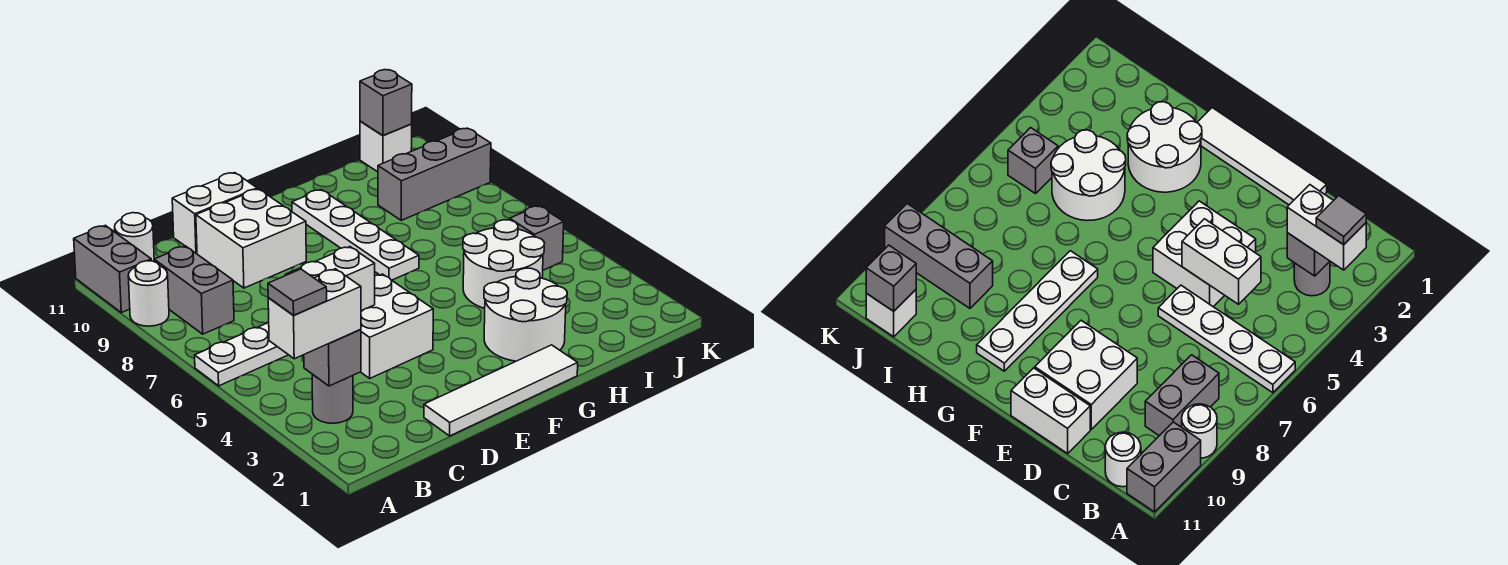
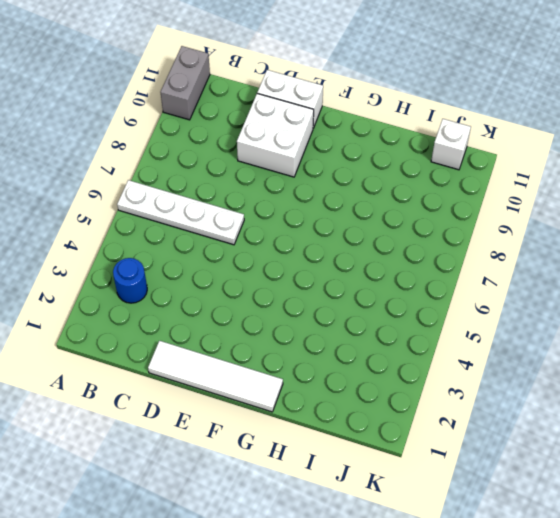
blue round brick B3 level 1 -> grey round brick B3 level 1
none -> white round brick A9 level 1
none -> grey brick B8:B9 level 1
none -> white round brick B11 level 1

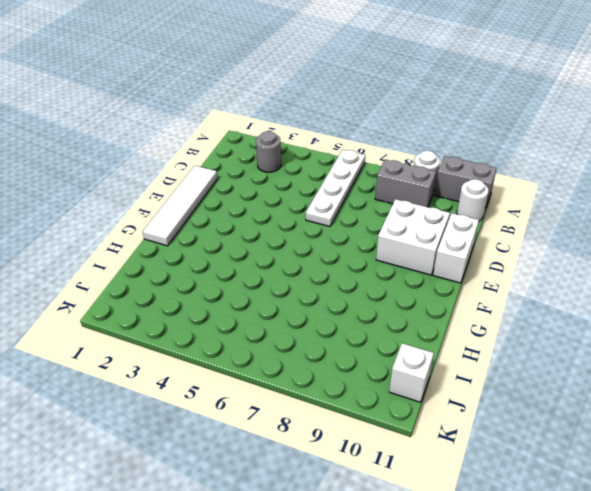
none -> white brick D4:E5 level 1
none -> white round brick G2:H3 level 1
none -> white plate G7:G10 level 1

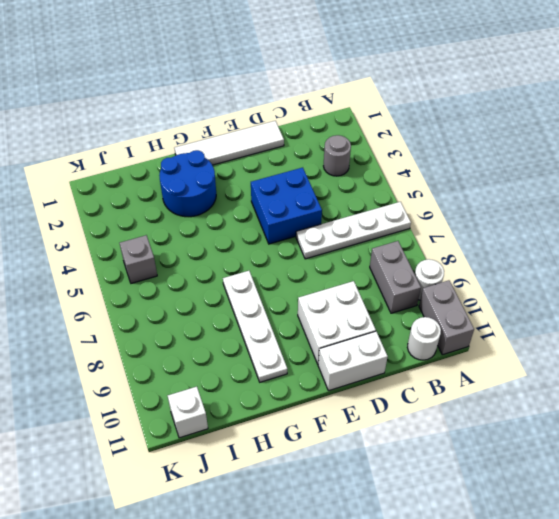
blue brick D4:E5 level 1 -> white brick D4:E5 level 1
blue round brick G2:H3 level 1 -> white round brick G2:H3 level 1
none -> white round brick H4:I5 level 1
none -> grey brick I9:K9 level 1
none -> grey brick B3 level 2

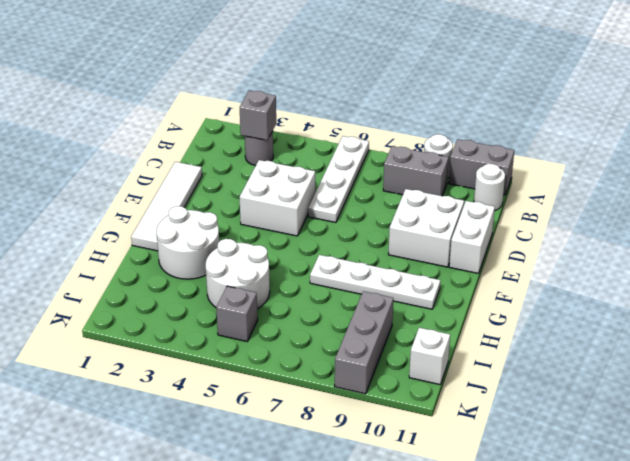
none -> white brick C5:D5 level 2
none -> grey brick J11 level 2
none -> white brick A3:B3 level 3

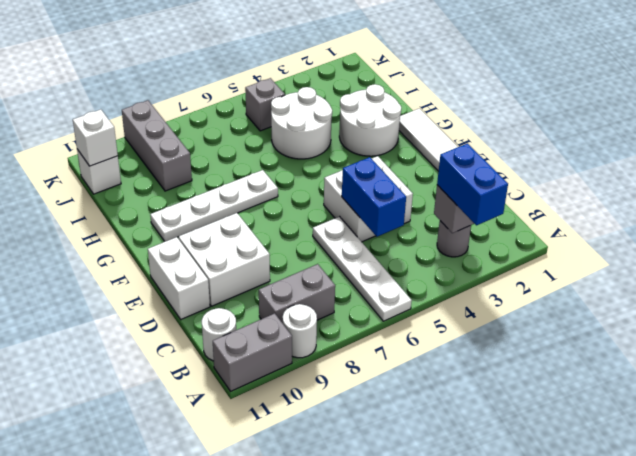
blue brick A3:B3 level 3 -> white brick A3:B3 level 3
blue brick C5:D5 level 2 -> white brick C5:D5 level 2
white brick J11 level 2 -> grey brick J11 level 2
none -> grey tile A3 level 4

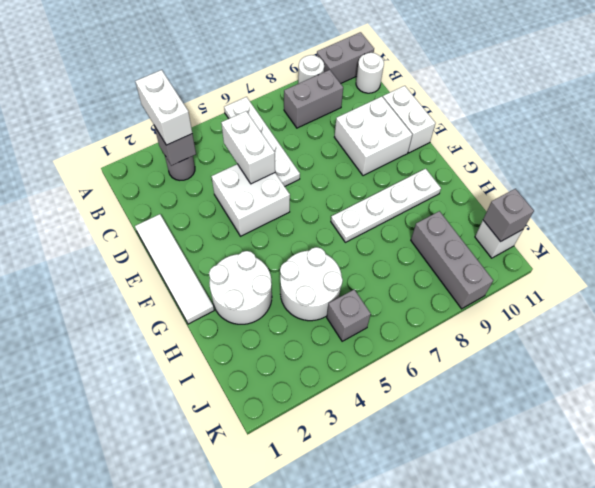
none -> grey tile A3 level 4

